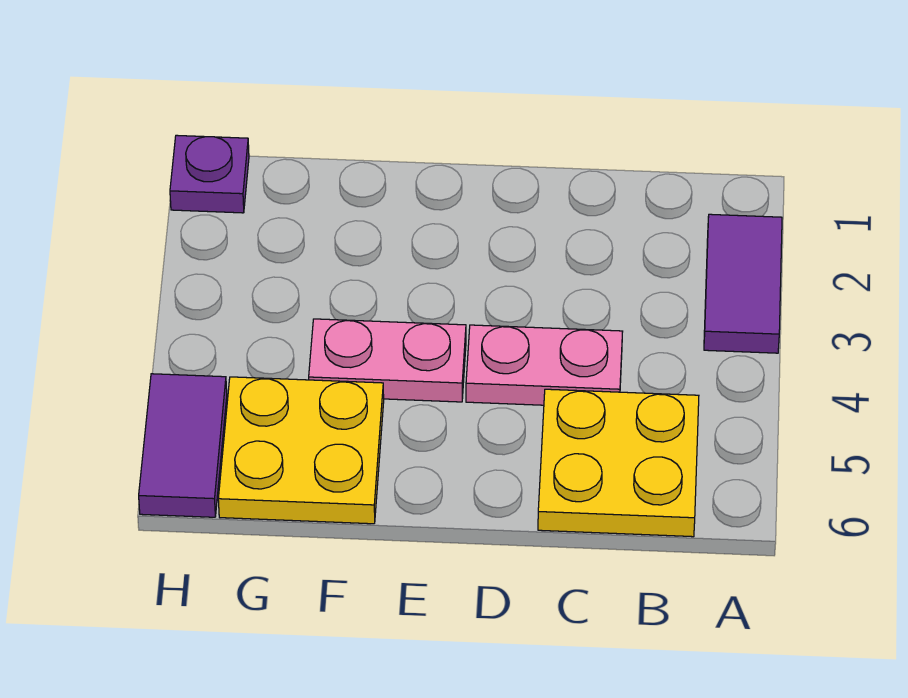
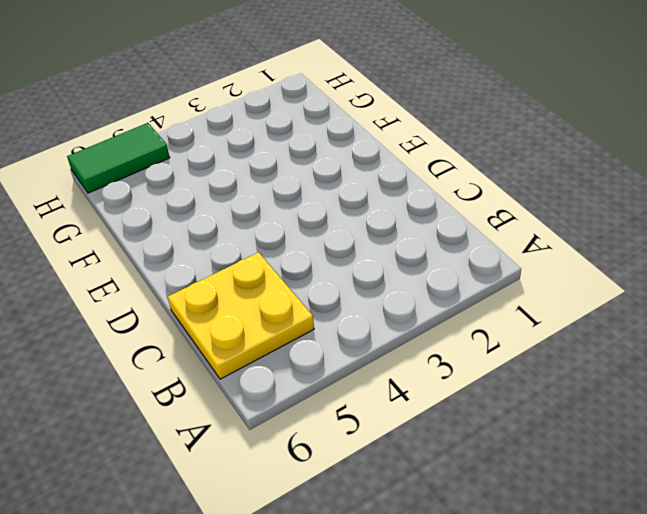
green tile H5:H6 level 1 -> purple tile H5:H6 level 1
none -> purple tile A2:A3 level 1
none -> pink plate C4:D4 level 1

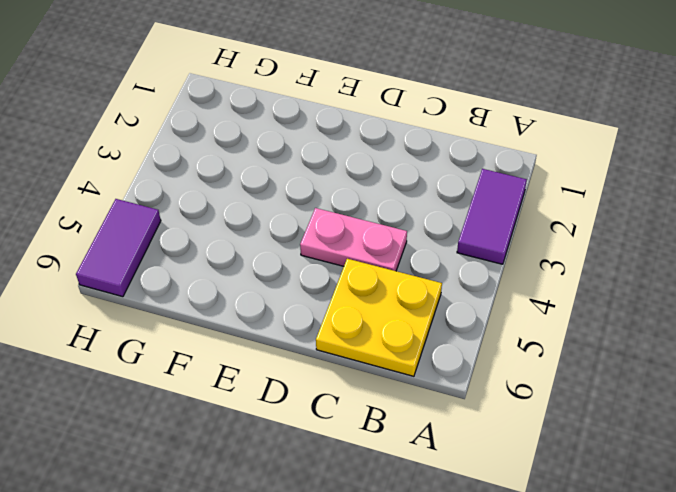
none -> pink plate E4:F4 level 1
none -> yellow plate F5:G6 level 1

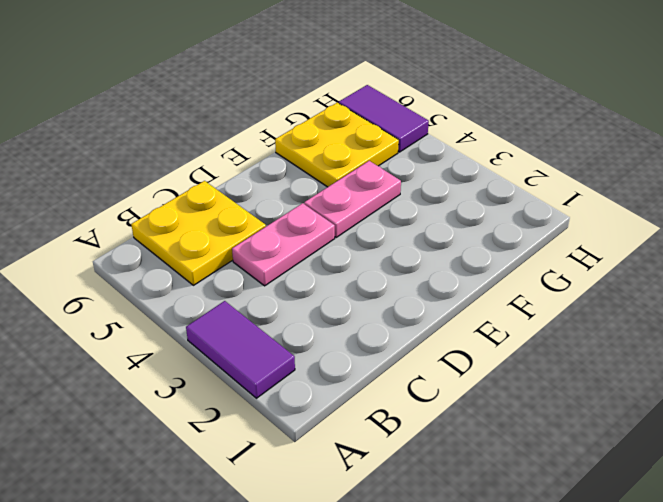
none -> purple plate H1 level 1

